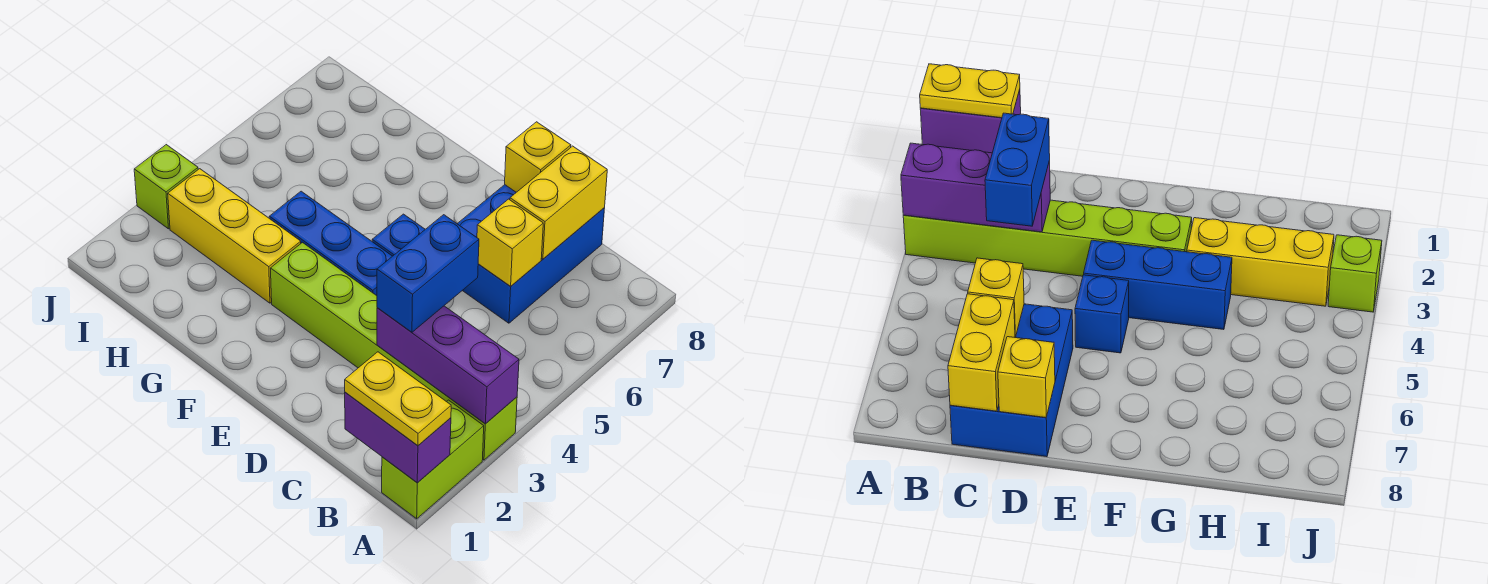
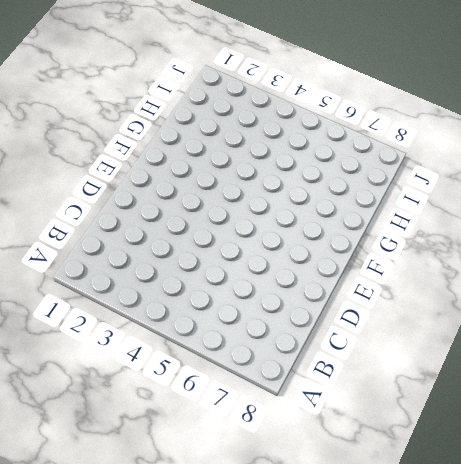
none -> lime brick A1:A2 level 1
none -> lime brick A3:F3 level 1
none -> blue brick C6:D8 level 1

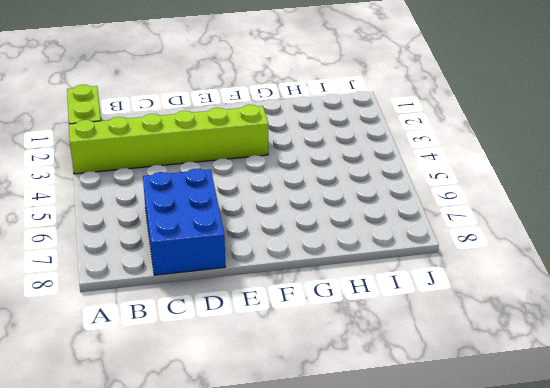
none -> blue brick E4:G4 level 1
none -> blue brick E5 level 1
none -> yellow brick G3:I3 level 1

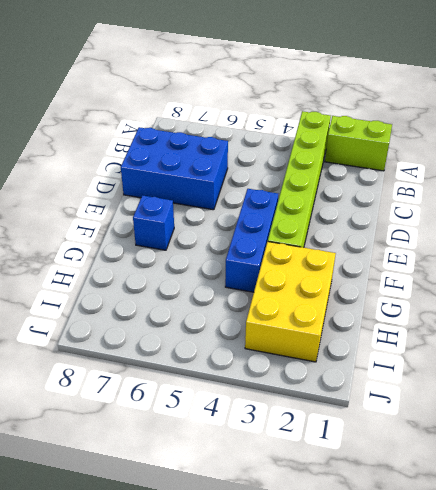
blue brick F7 level 1 -> blue brick E5 level 1
yellow brick G2:I3 level 1 -> yellow brick G3:I3 level 1
none -> lime brick J3 level 1
none -> purple brick A1:B1 level 2
none -> purple brick A3:C3 level 2

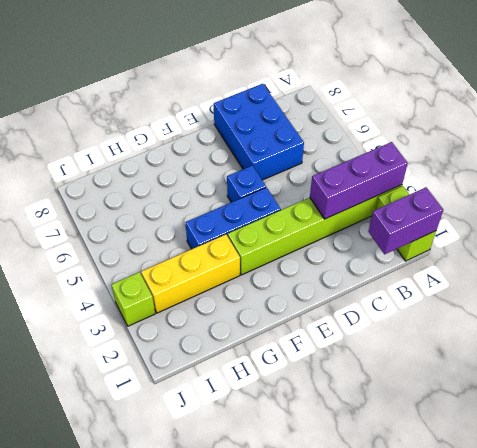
none -> yellow brick C6 level 2
none -> yellow brick C7:C8 level 2
none -> yellow brick D8 level 2

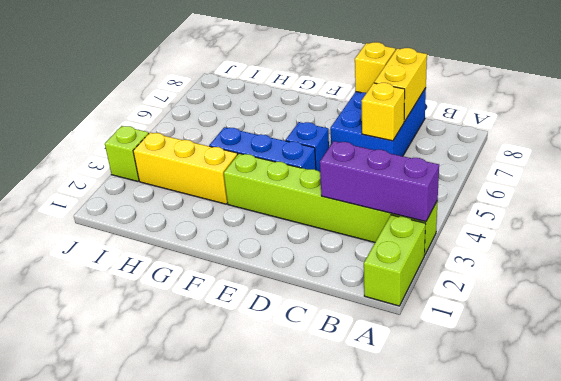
none -> purple brick A1:B1 level 2
none -> yellow plate A1:B1 level 3
none -> blue brick C3:C4 level 3

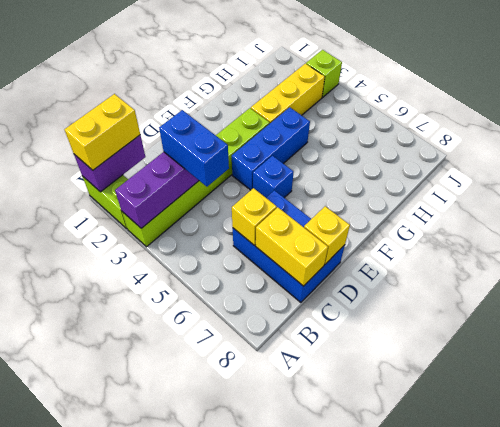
yellow brick A1:B1 level 3 -> yellow plate A1:B1 level 3

